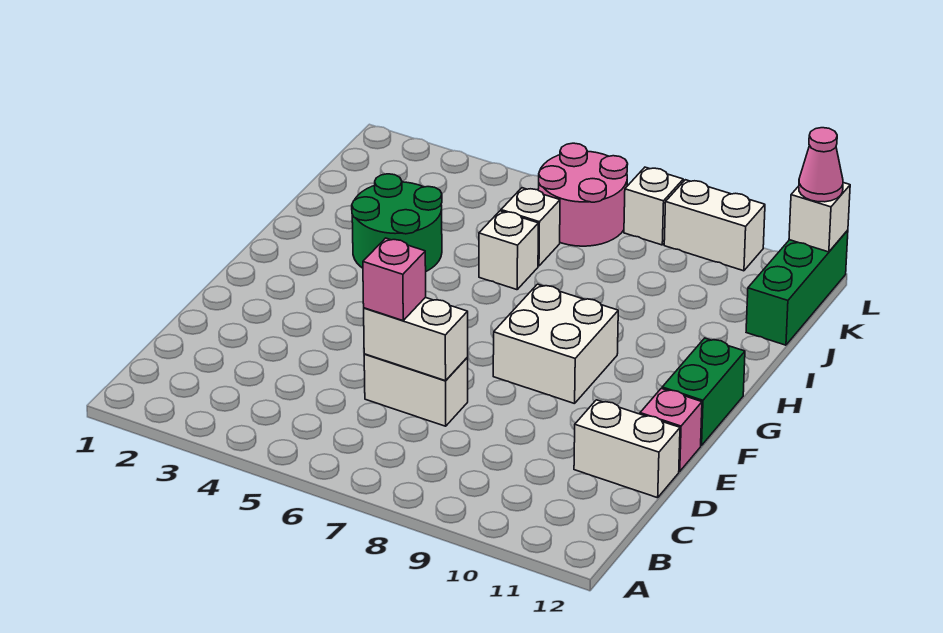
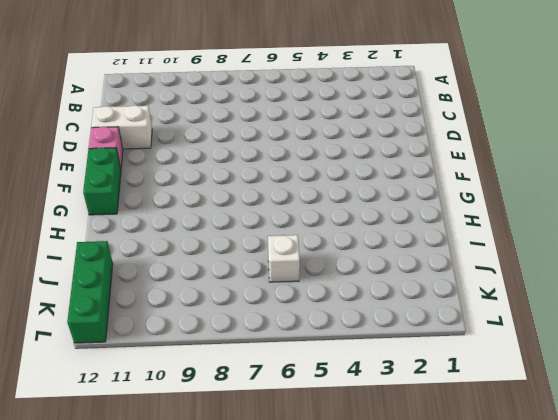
none -> white brick D6:D7 level 1
none -> white brick F8:G9 level 1
none -> green round brick H3:I4 level 1

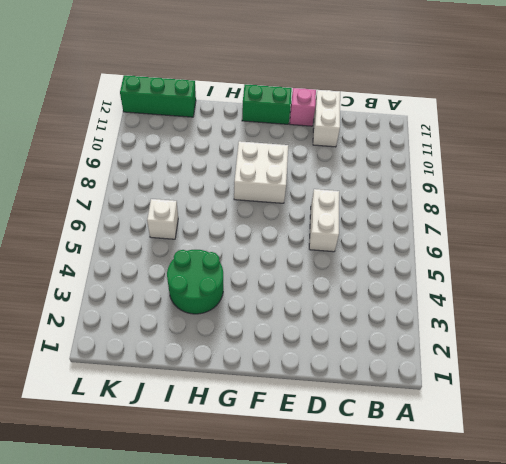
none -> white brick I6 level 1
none -> pink round brick K6:L7 level 1
none -> white brick L8 level 1

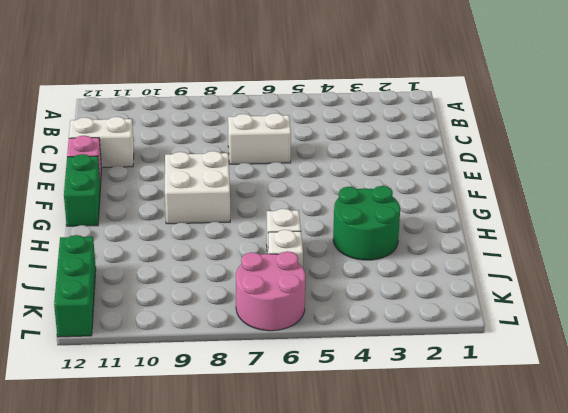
none -> white brick L8 level 1
none -> white brick L9:L10 level 1
none -> white brick D6:D7 level 2

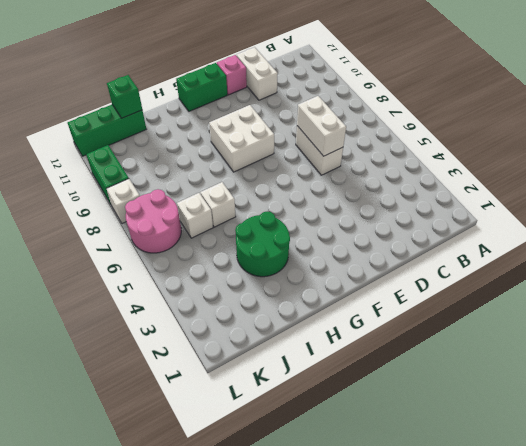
green brick J12 level 2 -> none
green brick L9:L10 level 1 -> white brick L9:L10 level 1
none -> white brick L12 level 2
none -> pink brick D6 level 3
none -> pink cone L12 level 3

